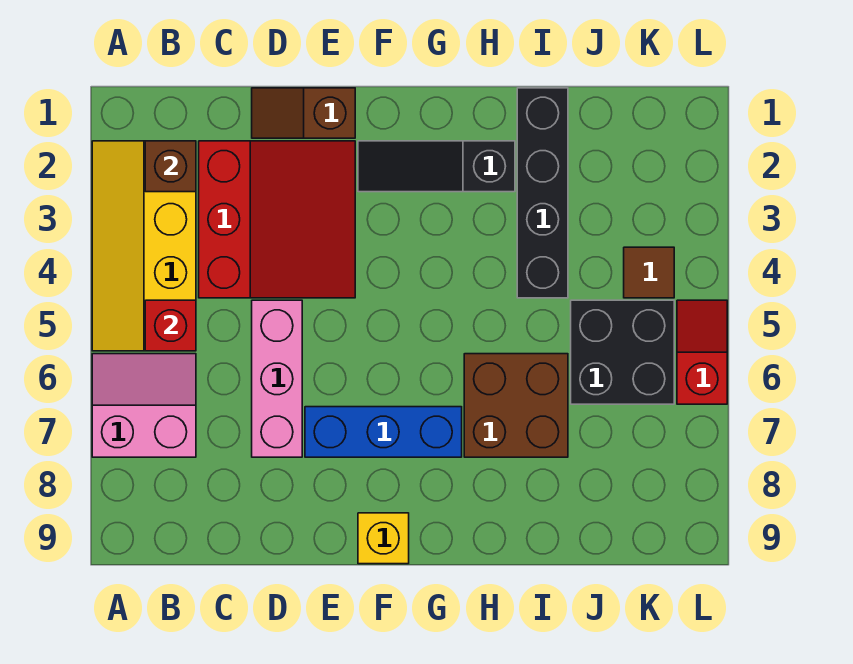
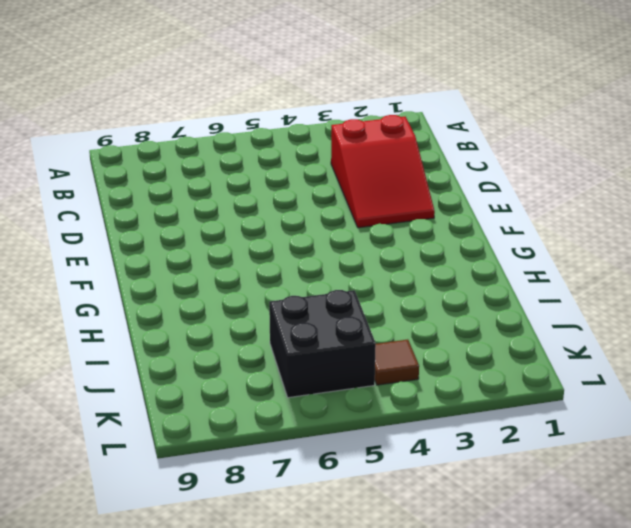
red slope C2:E3 level 1 top C -> red slope C2:E4 level 1 top C
none -> yellow slope A2:B5 level 1 top B
none -> pink slope A6:B7 level 1 top 7
none -> brown slope D1:E1 level 1 top E

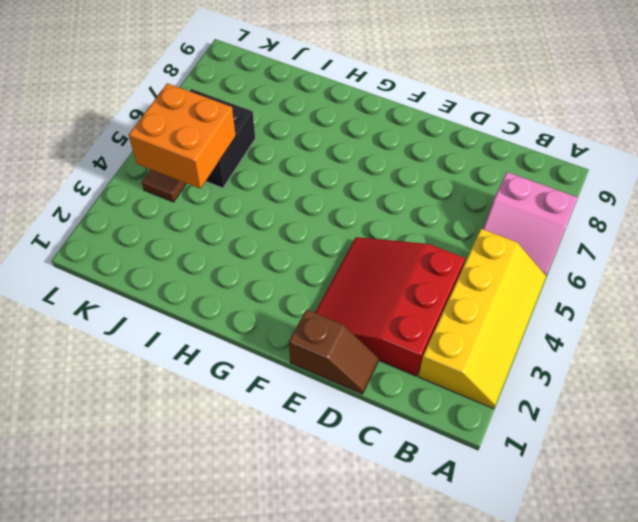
orange brick J4:K5 level 2 -> none
none -> pink brick D5:D7 level 1
none -> blue brick E7:G7 level 1
none -> black slope F2:H2 level 1 top H

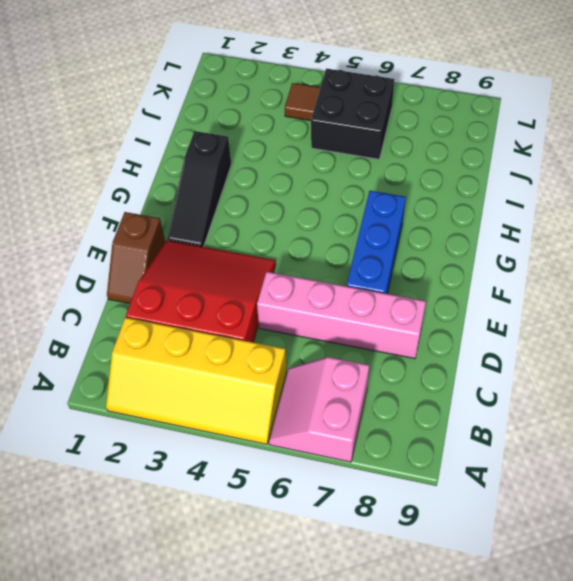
pink brick D5:D8 level 1 -> pink brick D5:D7 level 1
none -> yellow brick F9 level 1
none -> brown brick H6:I7 level 1
none -> black brick I1:I4 level 1

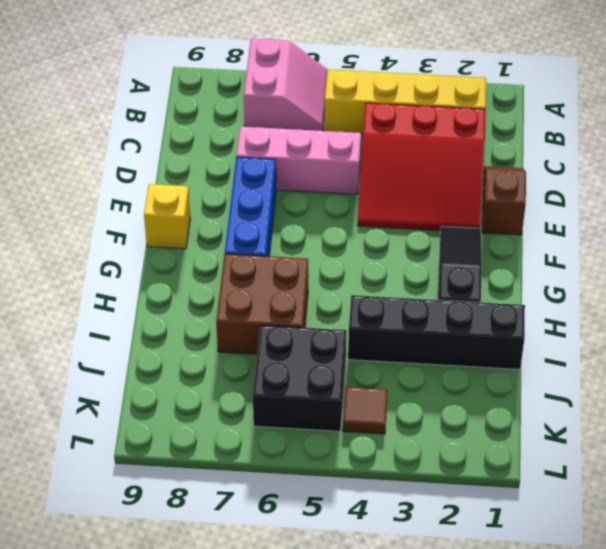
none -> red slope L5:L6 level 1 top 6
none -> brown brick B2 level 2
none -> red brick B5 level 2

